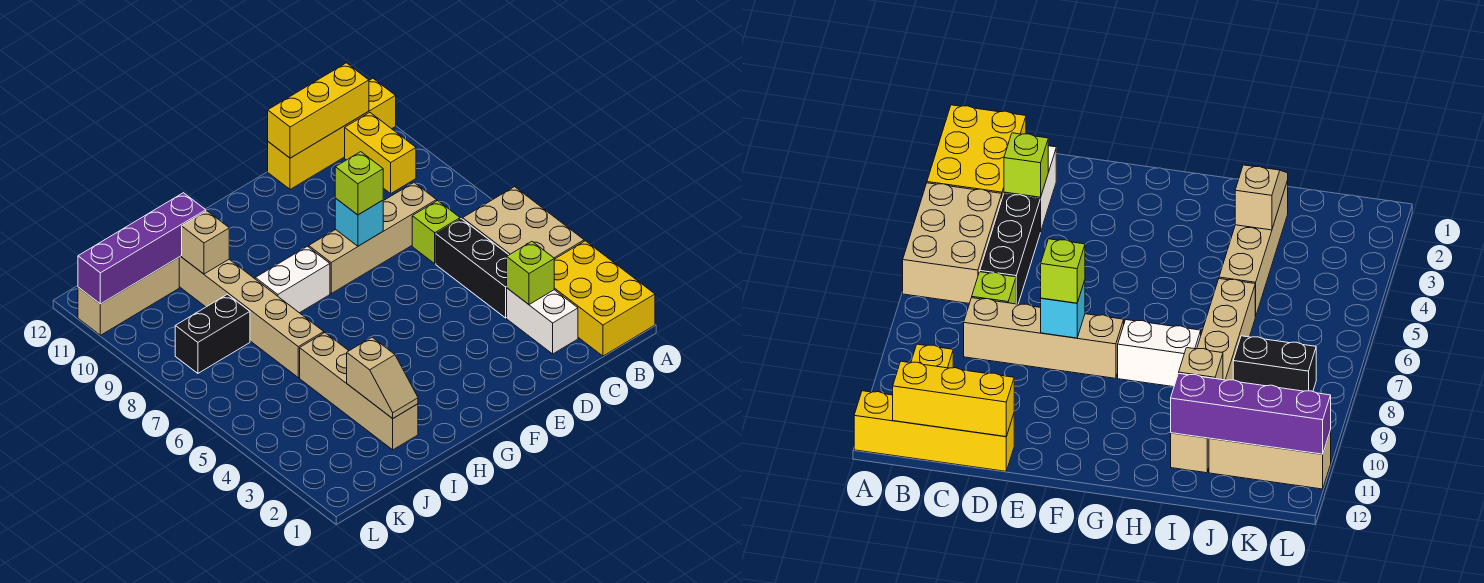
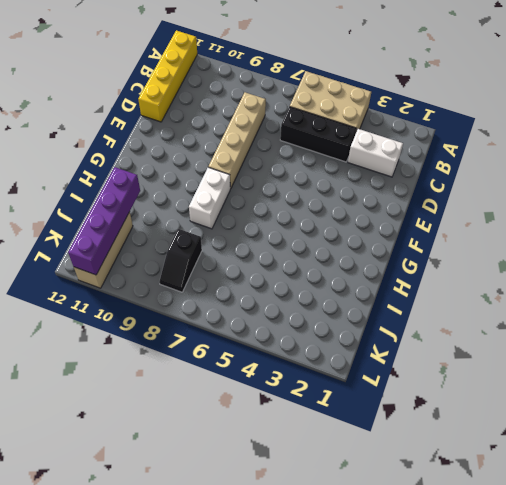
black slope J8:K8 level 1 top J -> black brick J8:K8 level 1
none -> yellow brick A1:B3 level 1
none -> yellow brick B10:B11 level 1
none -> lime brick C7 level 1

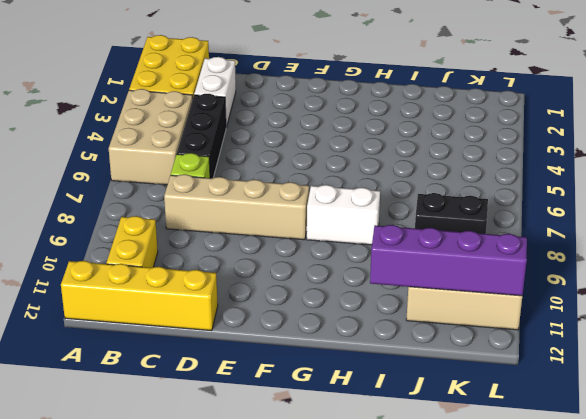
none -> tan brick I2:I5 level 1
none -> tan brick I6:I11 level 1
none -> yellow brick B12:D12 level 2

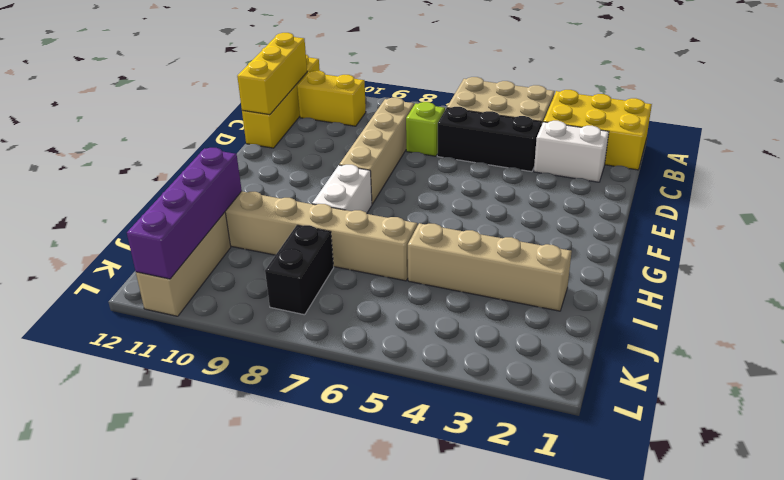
none -> lime brick C3 level 2
none -> cyan brick E8 level 2
none -> tan slope I2:I3 level 2 top 3

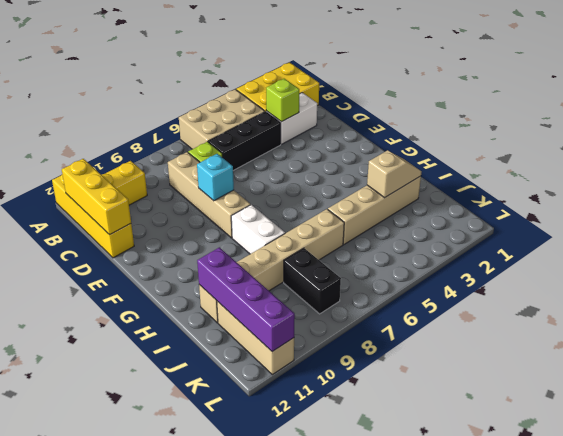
none -> tan brick I10 level 2
none -> lime brick E8 level 3

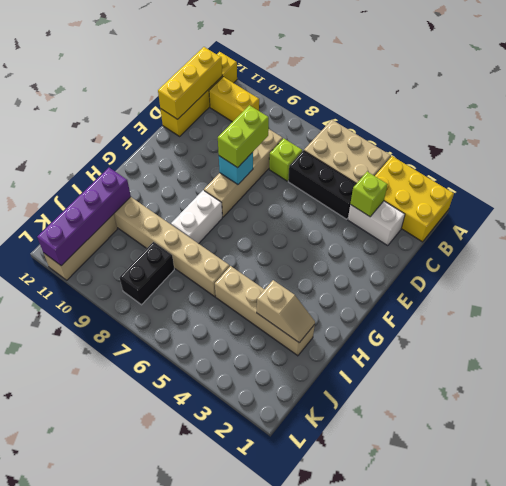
lime brick D8:E8 level 3 -> lime brick E8 level 3
none -> tan brick I10 level 2

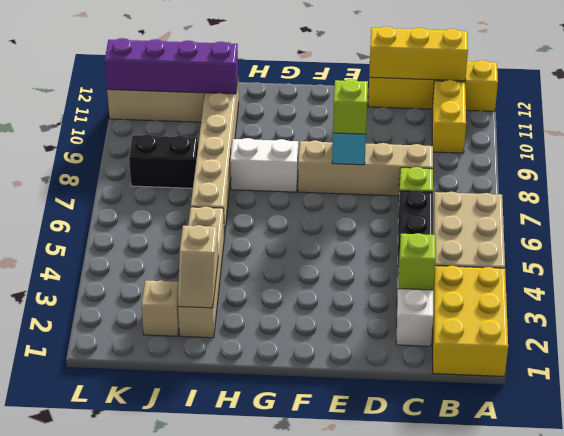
tan brick J2 level 1 -> tan brick I10 level 2

